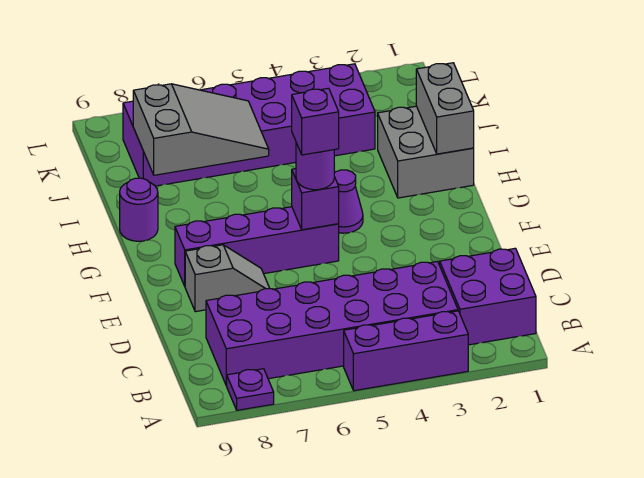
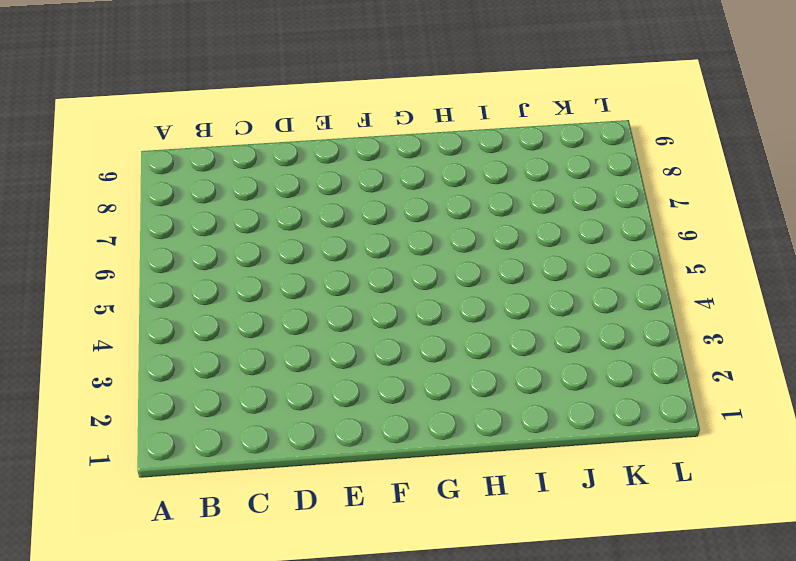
none -> purple brick A3:A5 level 1
none -> purple plate A8 level 1
none -> purple brick B1:C2 level 1

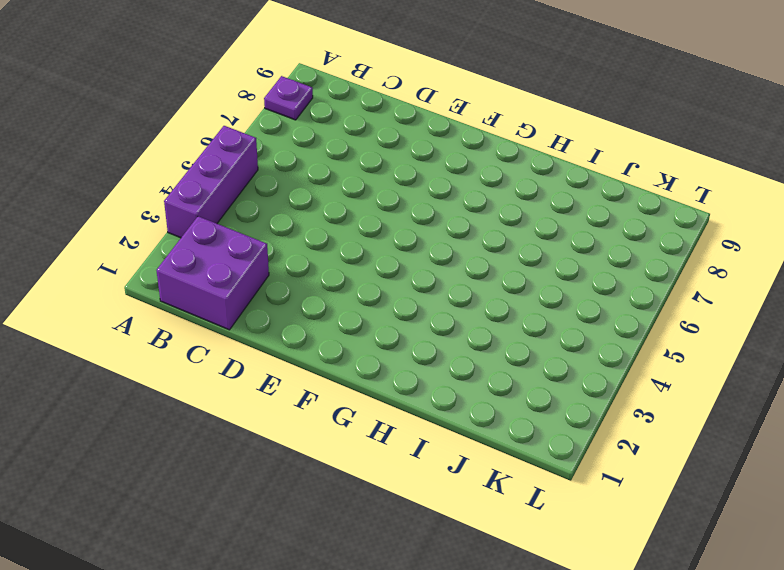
none -> purple brick B3:C8 level 1
none -> grey slope E7:E8 level 1 top 8
none -> purple brick F5:F8 level 1

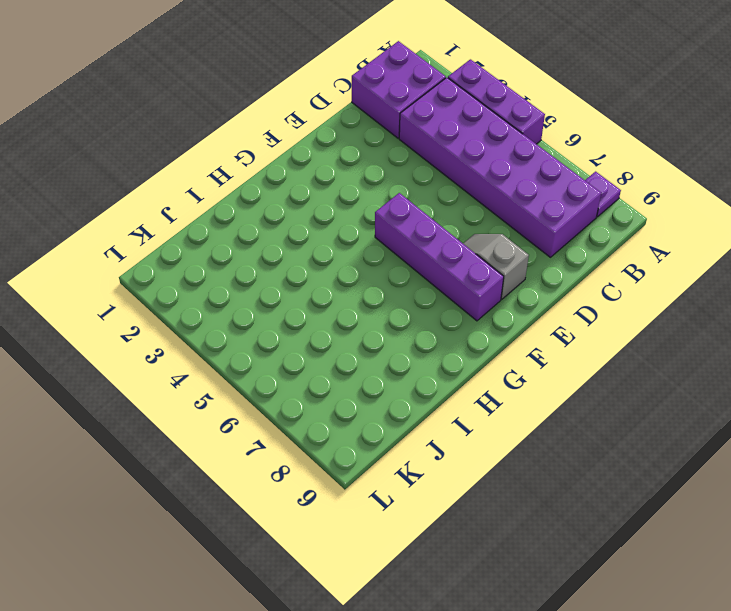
none -> purple cone G4 level 1
none -> grey brick H1:I2 level 1
none -> purple round brick H9 level 1

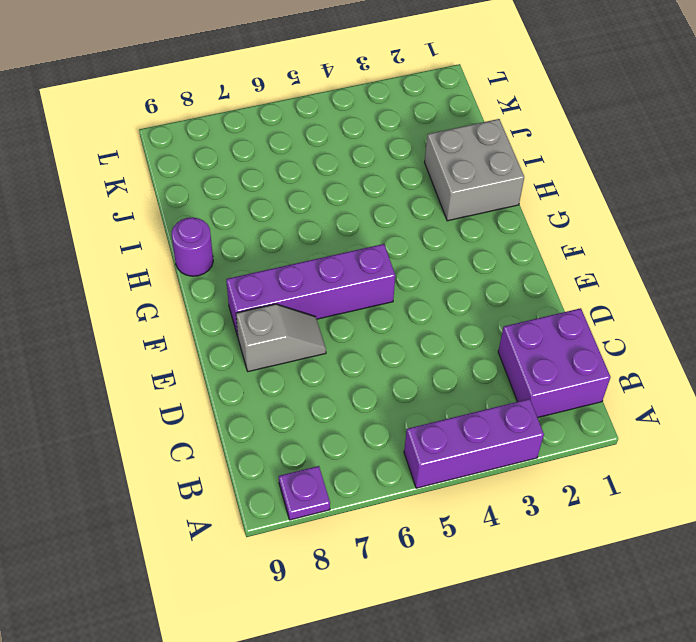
none -> purple brick B3:C8 level 1
none -> purple cone G4 level 1
none -> purple brick J3:K8 level 1

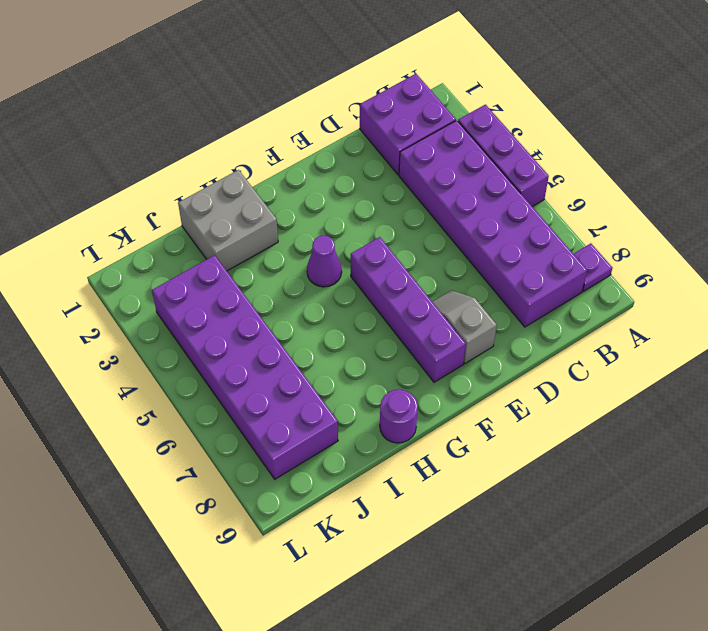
none -> purple brick F5 level 2
none -> grey brick H1:I1 level 2
none -> grey slope I6:J8 level 2 top 8

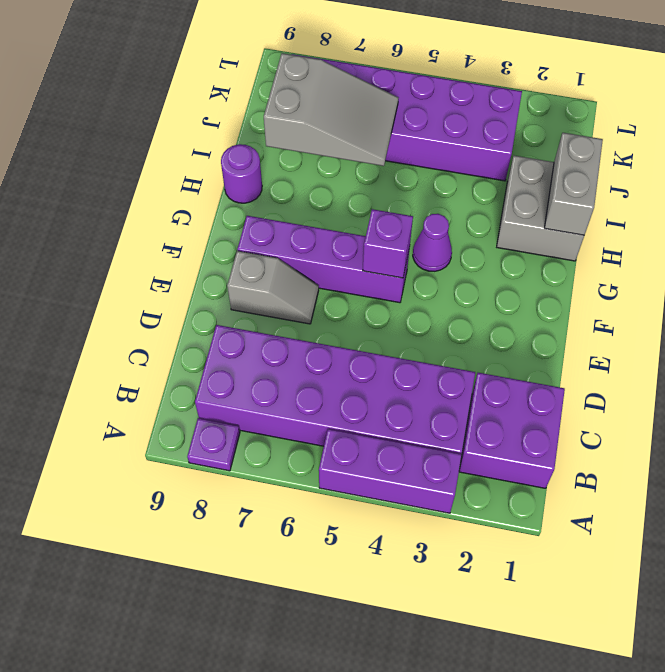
none -> purple round brick F5 level 3
none -> purple brick F5 level 4

